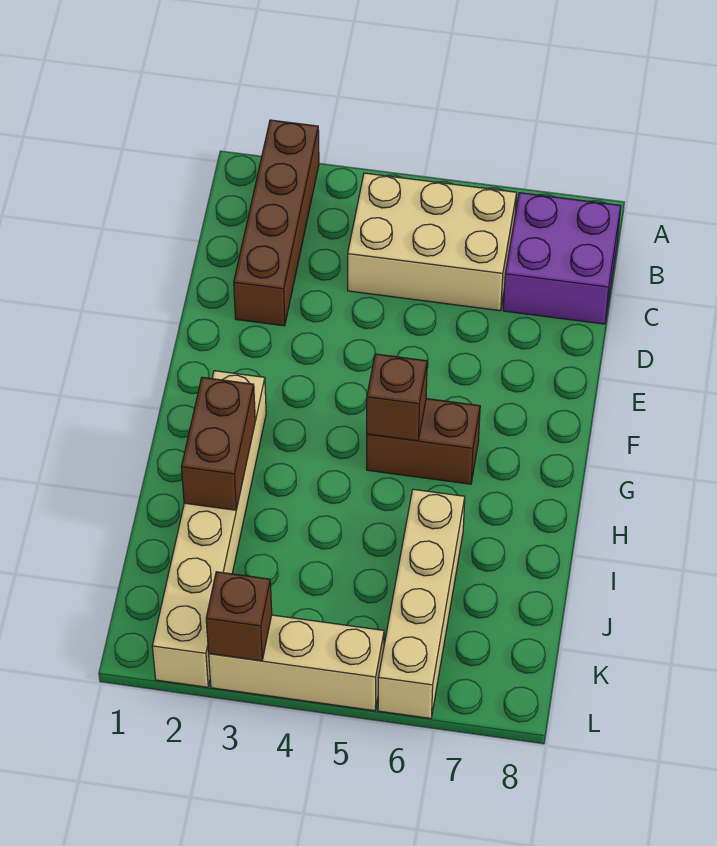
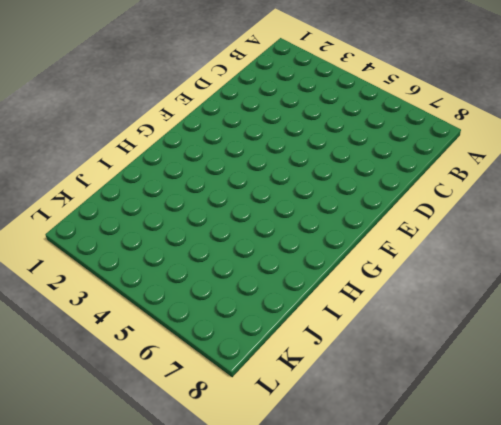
none -> brown brick A2:D2 level 1
none -> tan brick B4:C6 level 1

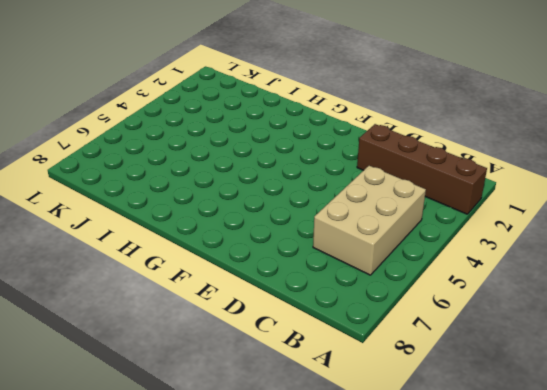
none -> purple brick B7:C8 level 1
none -> tan brick G2:L2 level 1

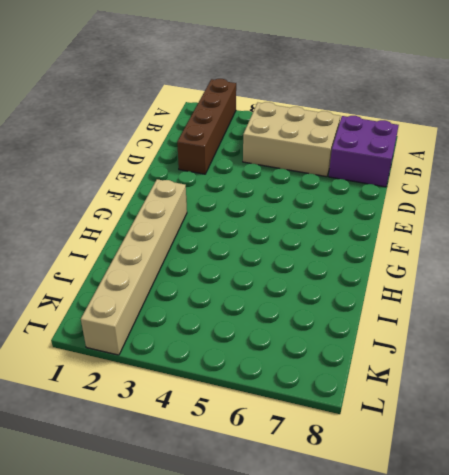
none -> brown brick G5:G6 level 1
none -> tan brick I6:L6 level 1

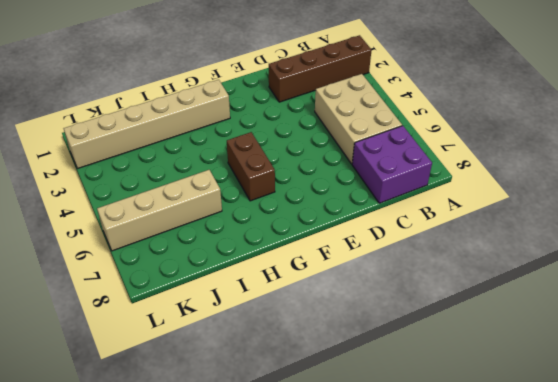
none -> tan brick L3:L5 level 1
none -> brown brick G5 level 2

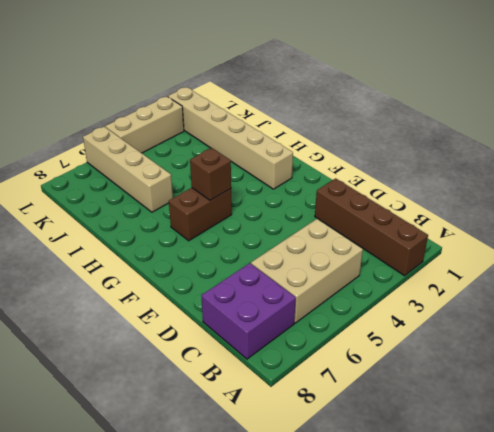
none -> brown brick H2:I2 level 2
none -> brown brick L3 level 2

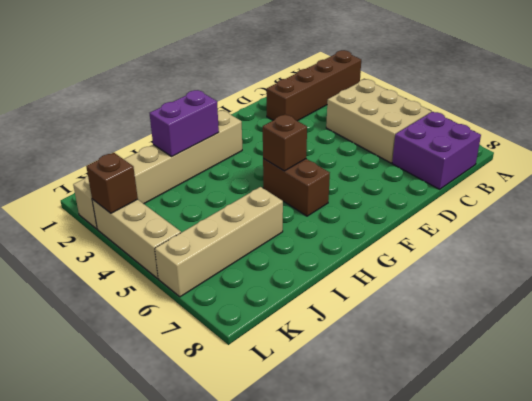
purple brick H2:I2 level 2 -> brown brick H2:I2 level 2

